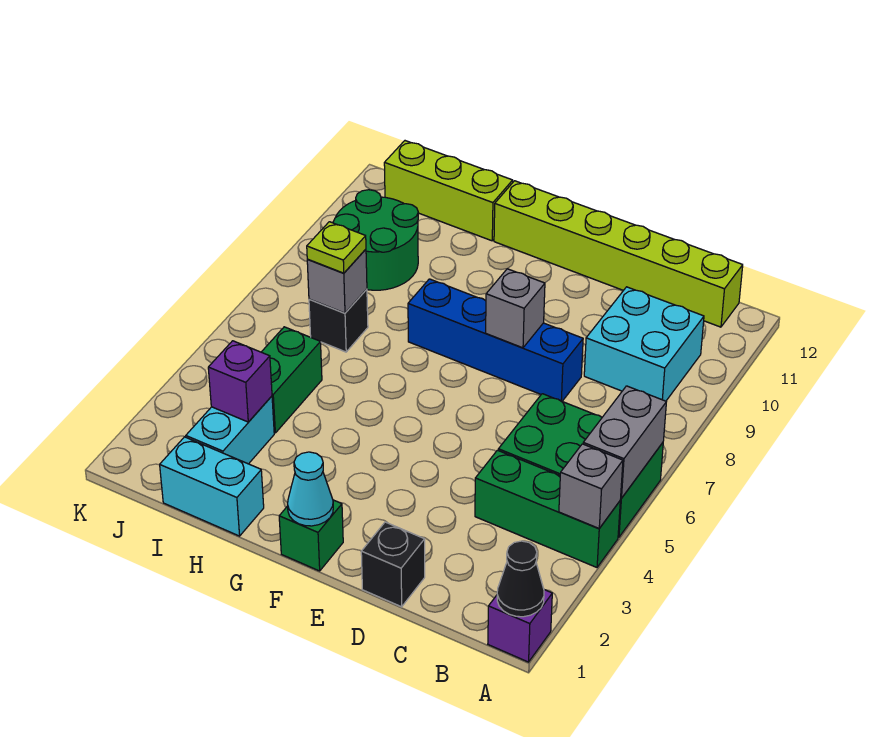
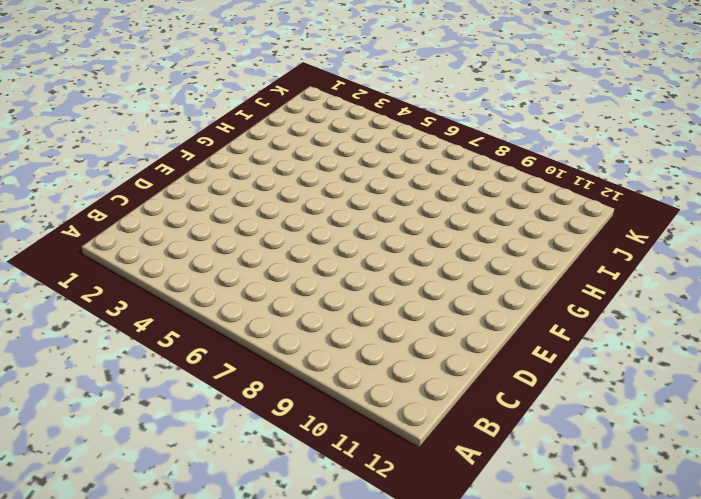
none -> purple brick A1 level 1
none -> green brick A4:C4 level 1
none -> green brick A5:C6 level 1

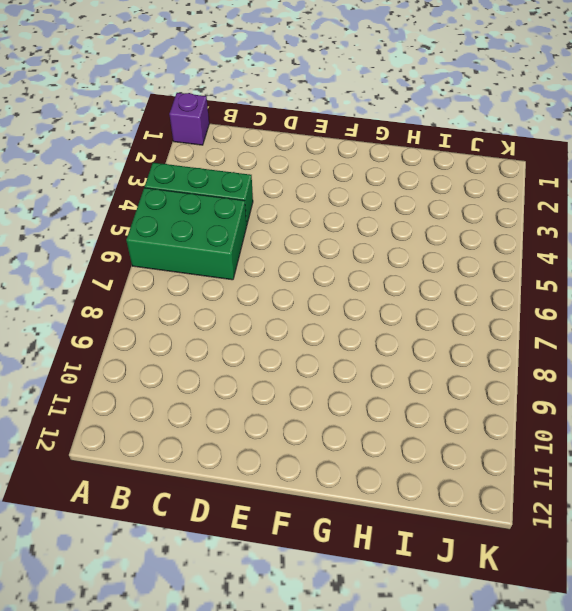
none -> cyan brick B9:C10 level 1
none -> lime brick B12:G12 level 1
none -> black brick D1 level 1

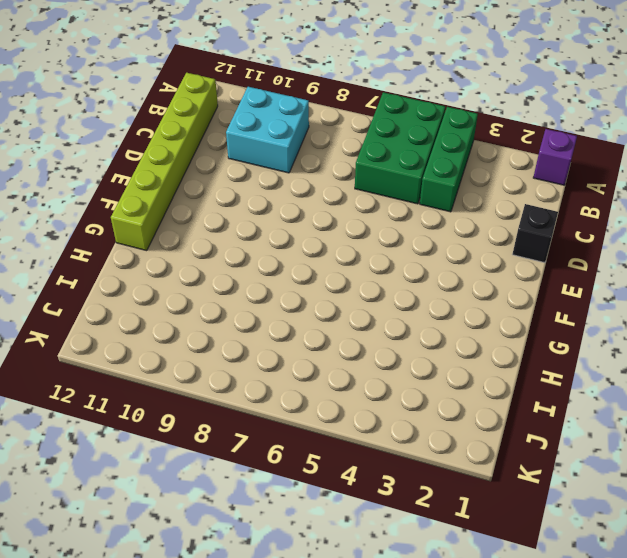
none -> blue brick D8:G8 level 1
none -> green brick F1 level 1
none -> cyan brick H1:I1 level 1

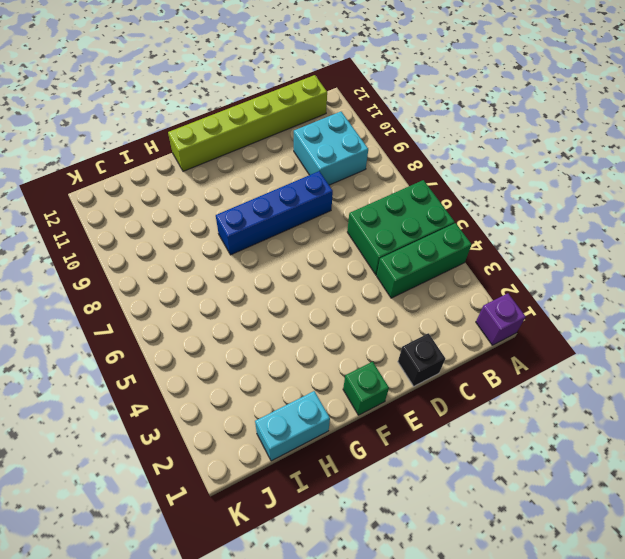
none -> lime brick H12:J12 level 1
none -> cyan brick I2:I3 level 1
none -> green brick I4:I5 level 1

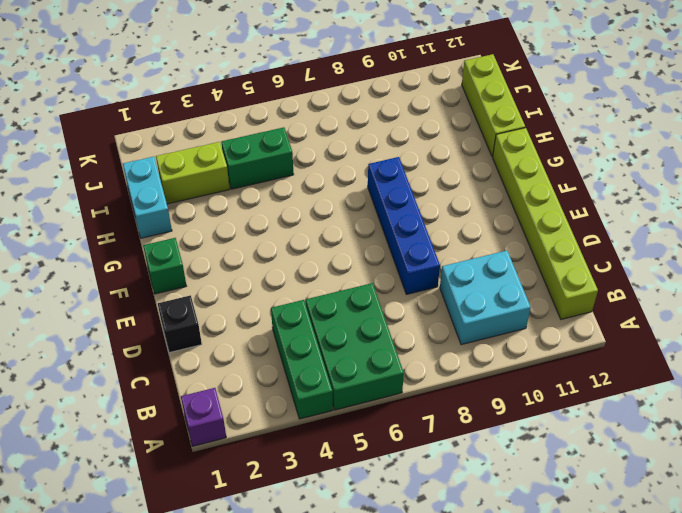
lime brick I2:I3 level 1 -> cyan brick I2:I3 level 1
none -> black brick I7 level 1
none -> green round brick I9:J10 level 1
none -> black cone A1 level 2

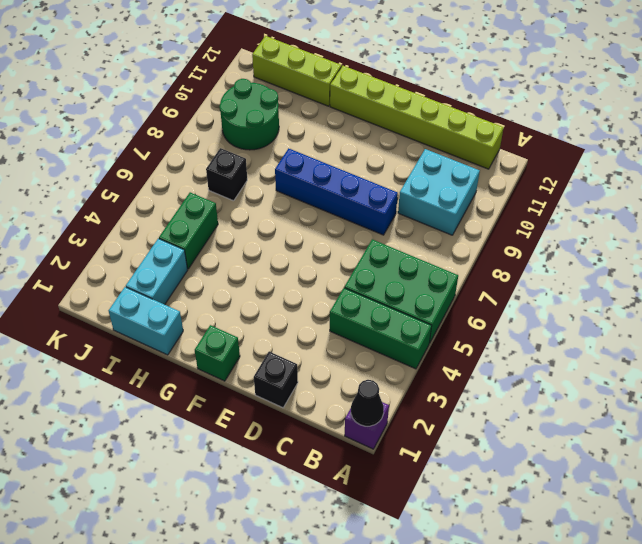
none -> grey brick A4 level 2
none -> grey brick A5:A6 level 2
none -> grey brick E8 level 2

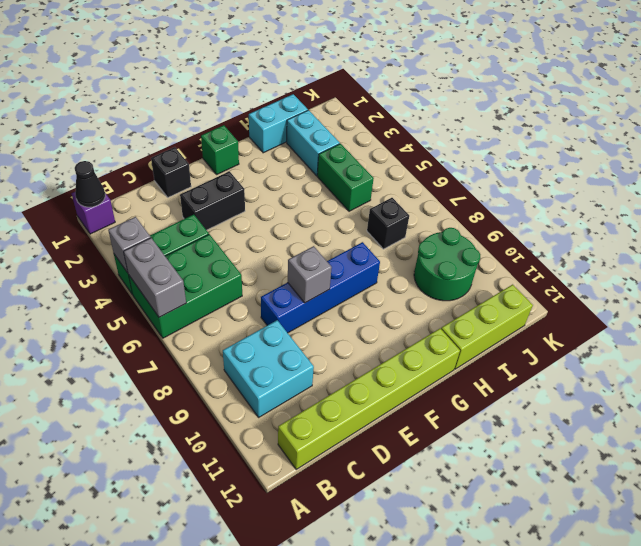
black brick D3:E3 level 1 -> none
none -> cyan cone F1 level 2
none -> purple brick I3 level 2
none -> grey brick I7 level 2

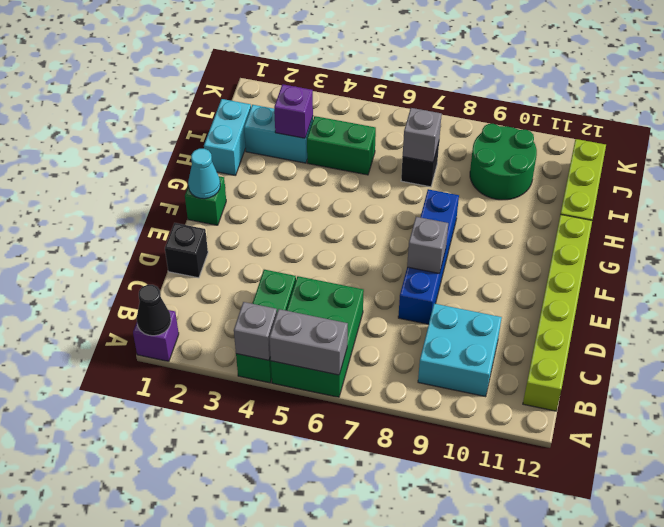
none -> lime plate I7 level 3

